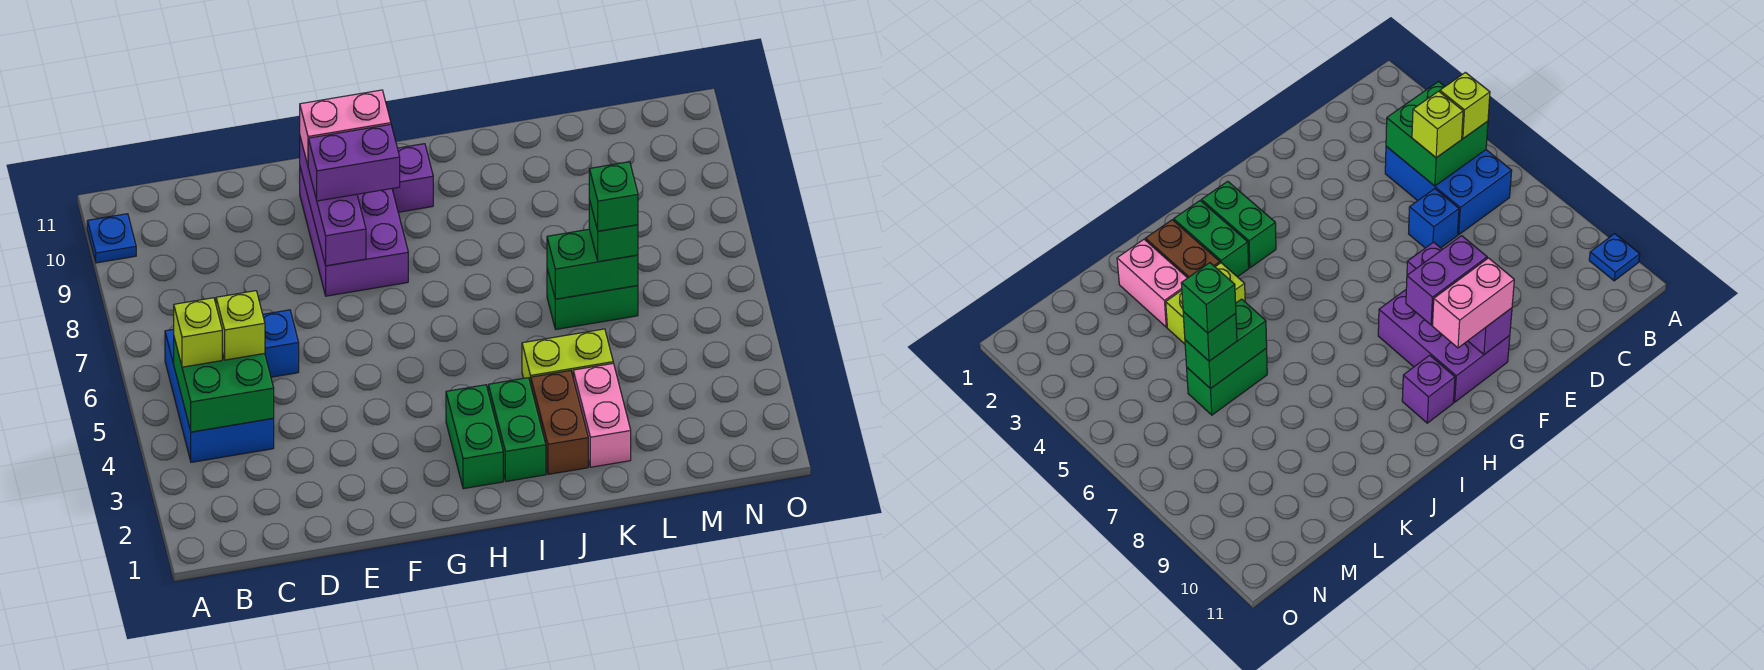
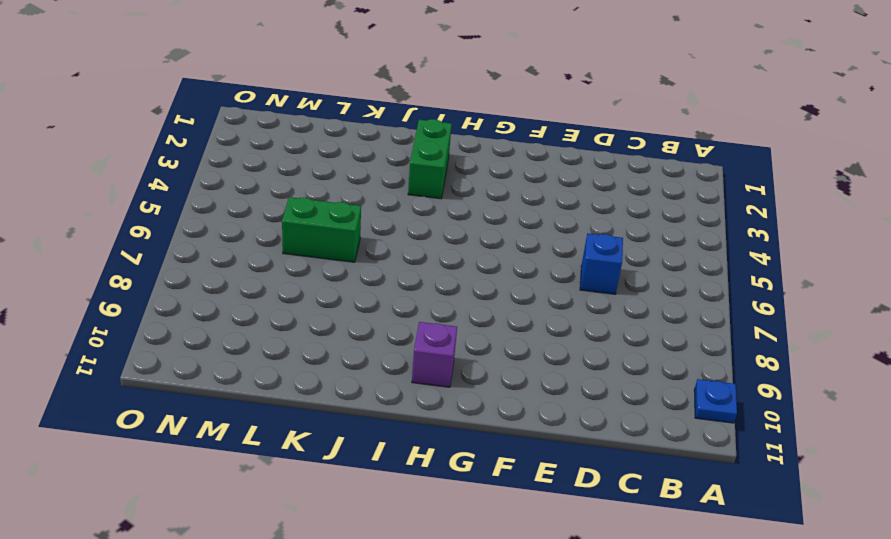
none -> blue brick B4:C6 level 1
none -> purple brick F8:G10 level 1
none -> green brick H2:H3 level 1

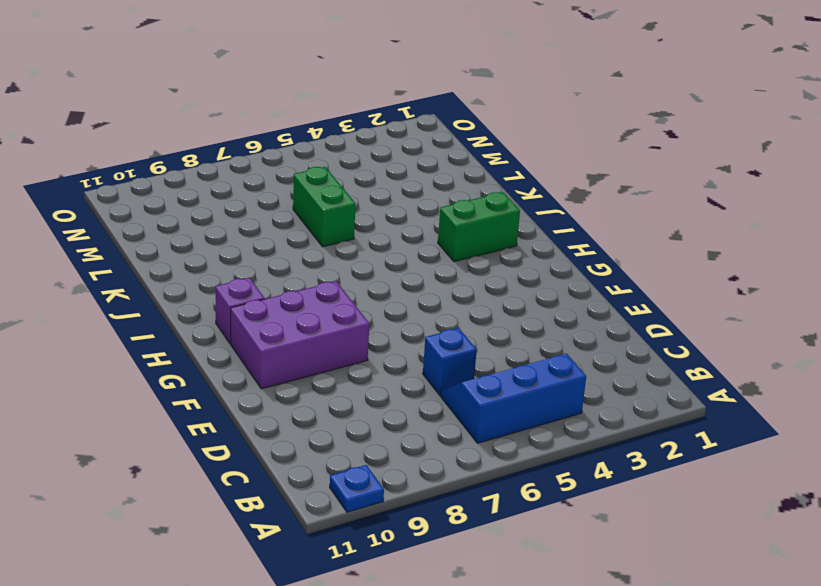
blue slope B4:C6 level 1 top B -> blue brick B4:C6 level 1
none -> green brick H2:H3 level 1
none -> brown brick J2:J3 level 1
none -> lime brick J4:K4 level 1

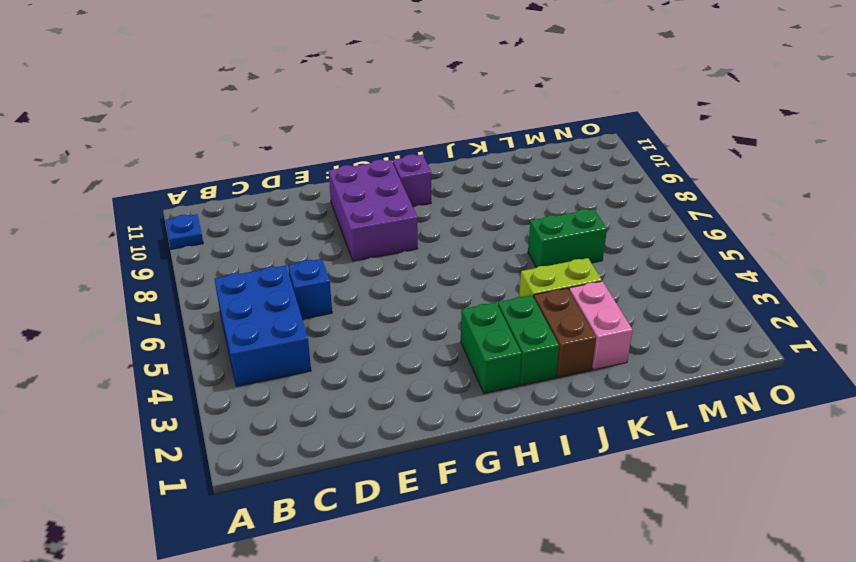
none -> green brick B4:C5 level 2
none -> purple brick F8:F10 level 2
none -> green brick K6:L6 level 2

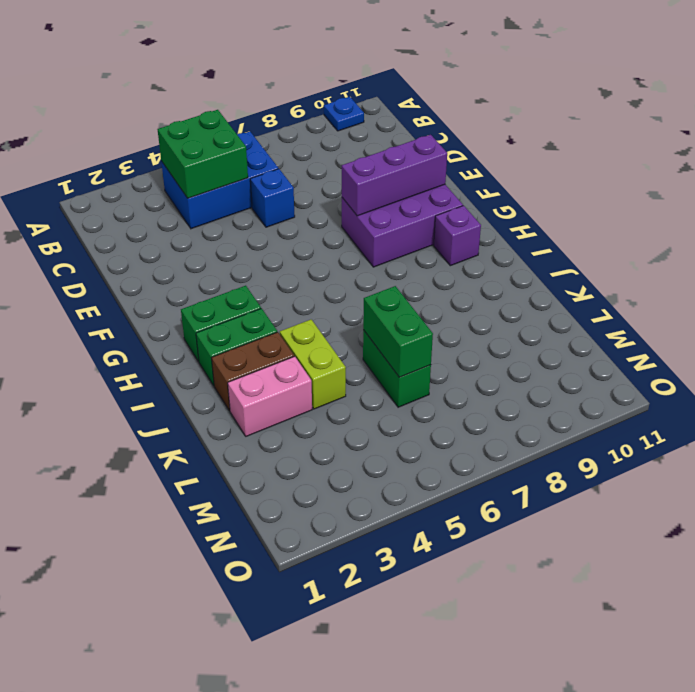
none -> lime brick B5 level 3
none -> lime brick C5 level 3
none -> purple brick F9:G9 level 3

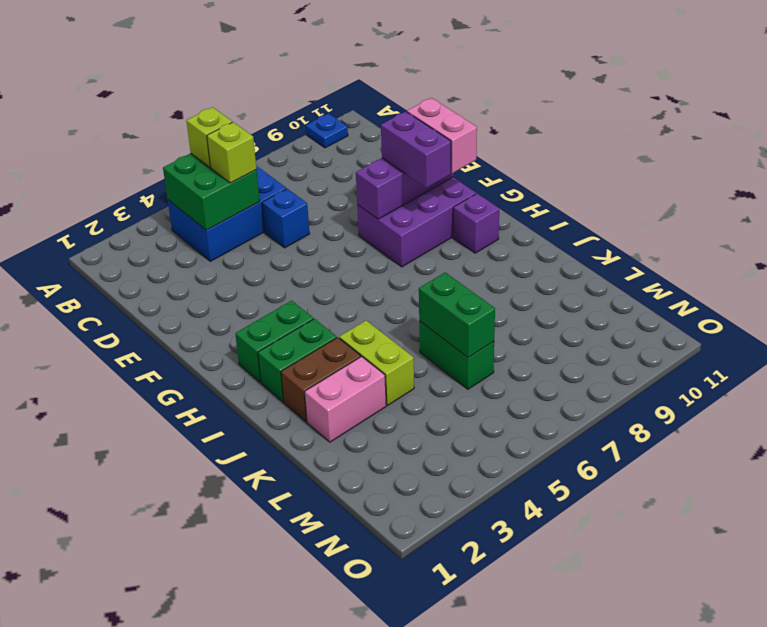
none -> green brick L6 level 3
none -> green brick L6 level 4

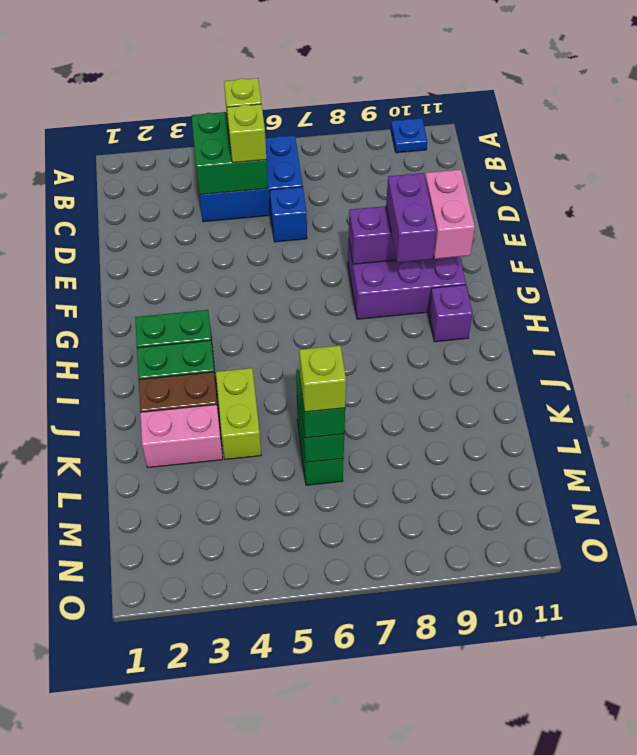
lime brick L6 level 4 -> green brick L6 level 4

